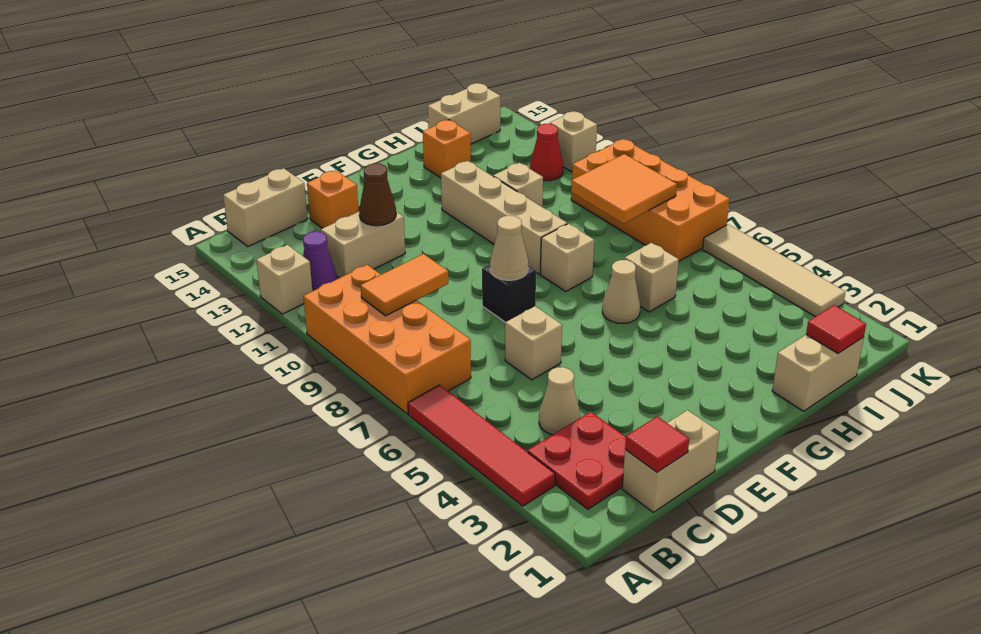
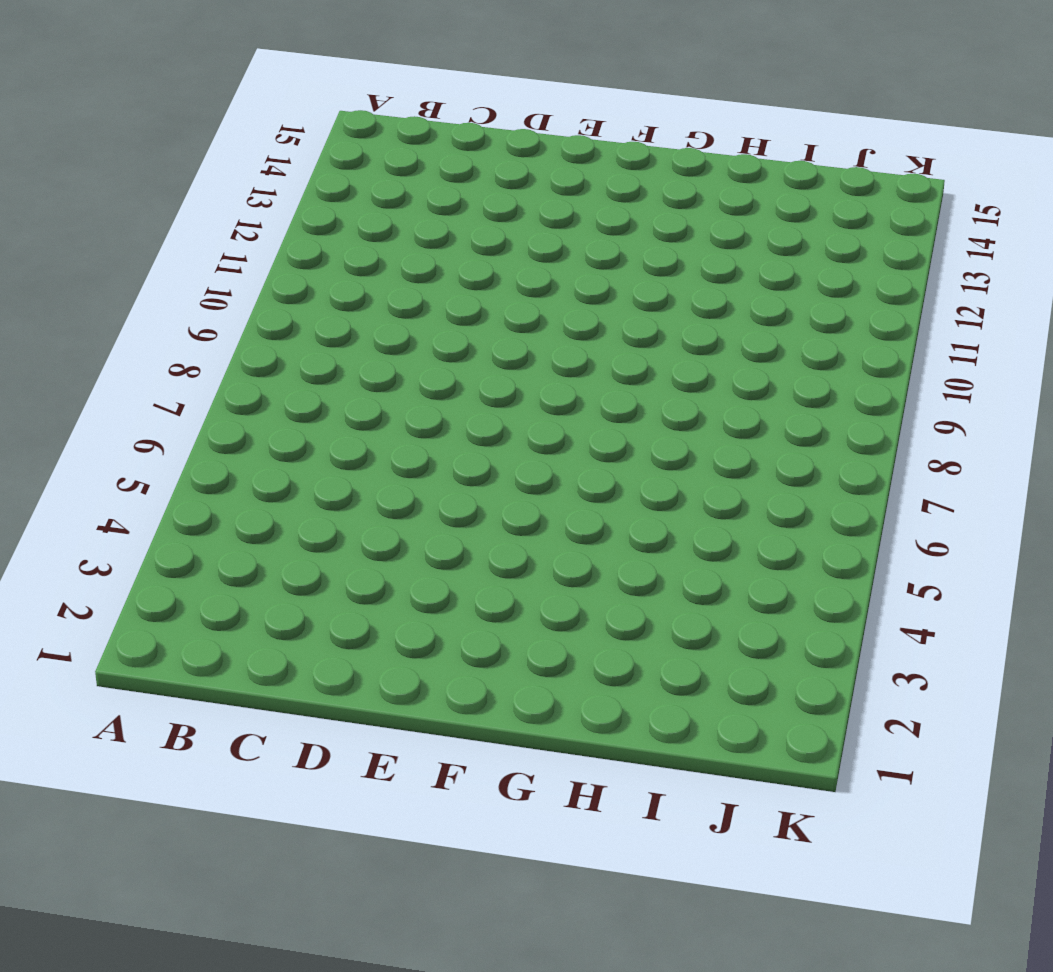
none -> red tile A3:A6 level 1
none -> orange brick A7:B10 level 1
none -> tan brick A12 level 1
none -> red plate B2:C3 level 1

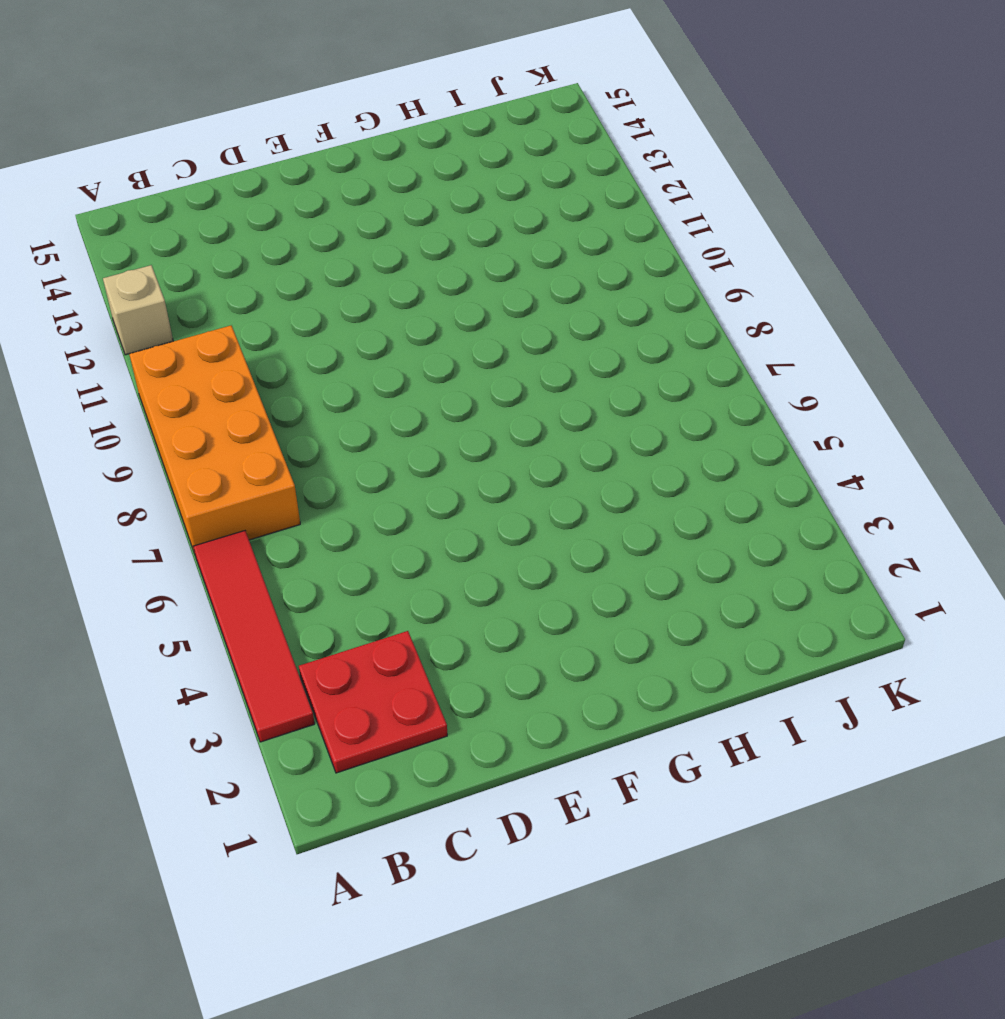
none -> purple cone B12 level 1
none -> tan brick B15:C15 level 1
none -> tan brick C1:D1 level 1
none -> tan cone C4 level 1

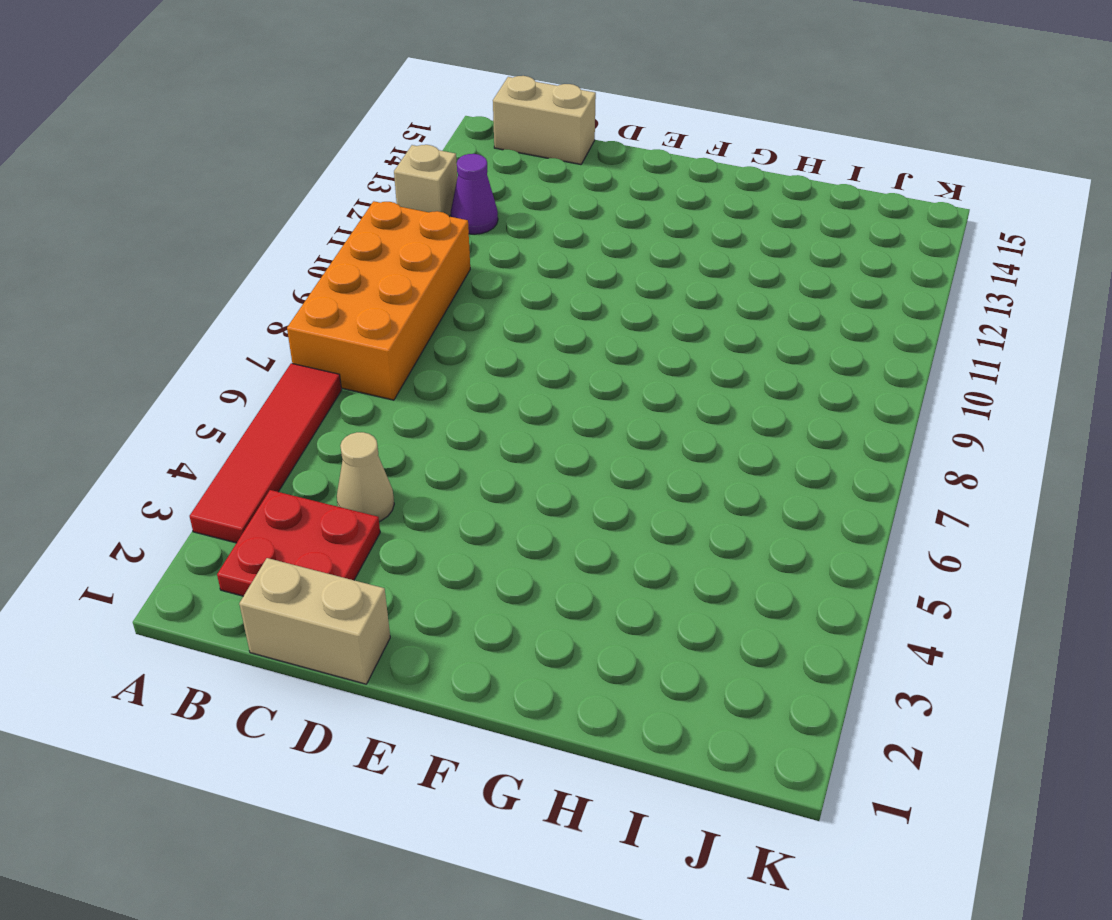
none -> tan brick C12:D12 level 1
none -> tan brick D6 level 1
none -> orange brick D14 level 1
none -> black brick E8 level 1

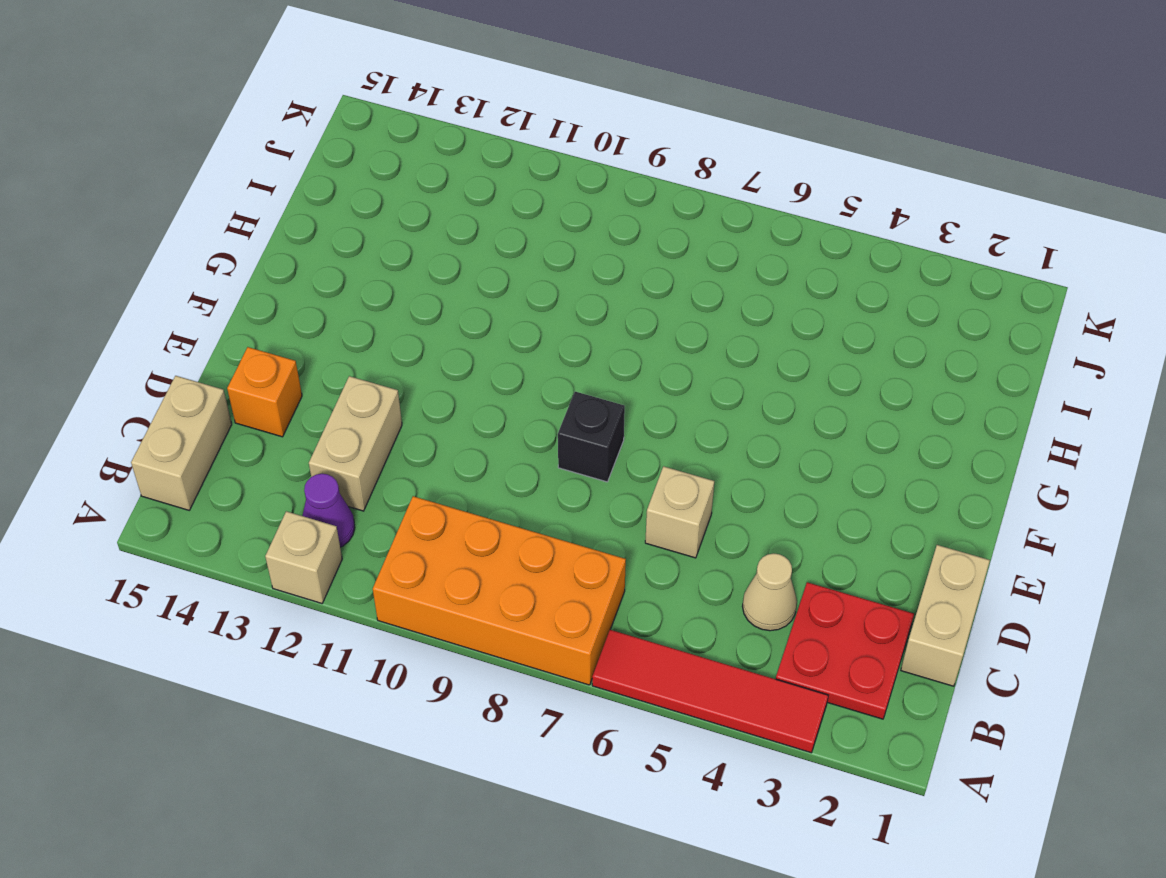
none -> tan cone G6 level 1
none -> tan brick G8 level 1
none -> tan brick G9:G12 level 1
none -> tan brick H1:I1 level 1

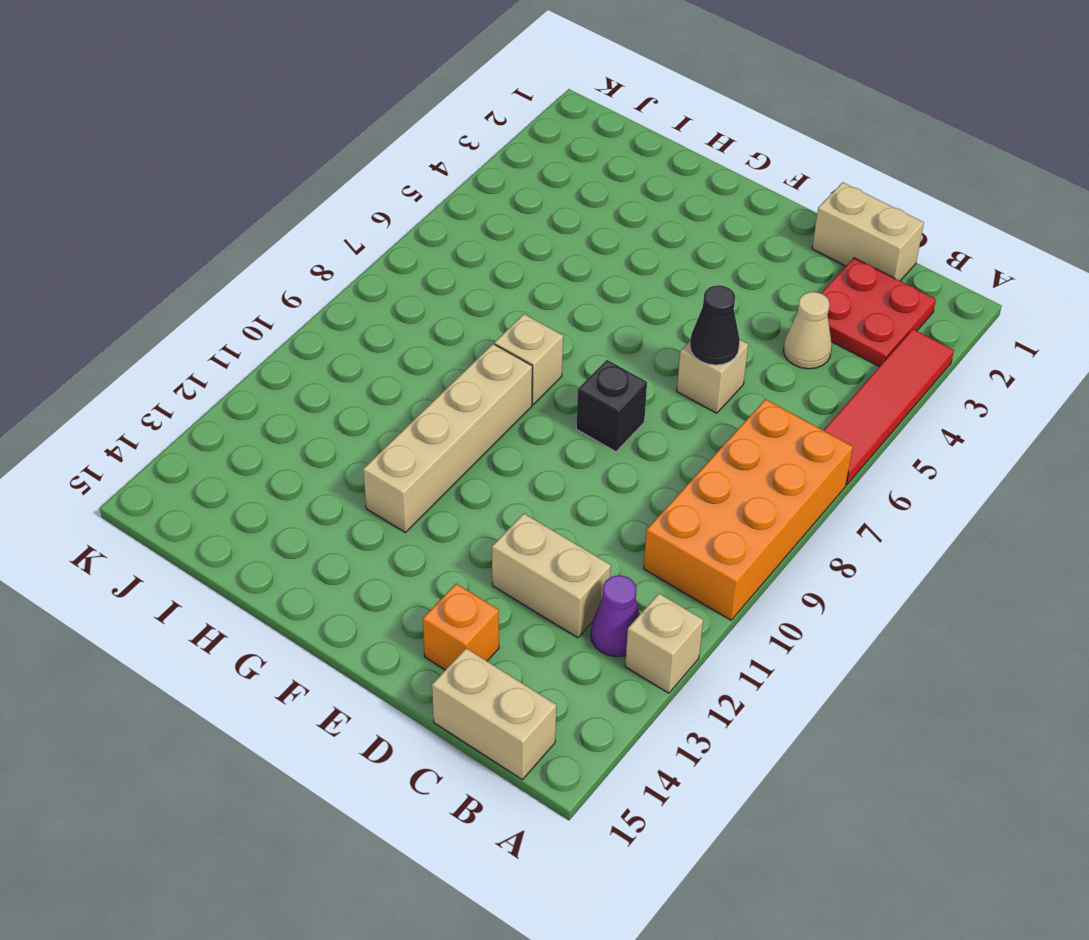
black cone D6 level 2 -> none
none -> tan cone G6 level 1
none -> tan brick H1:I1 level 1
none -> tan brick H6 level 1
none -> tan brick H11 level 1

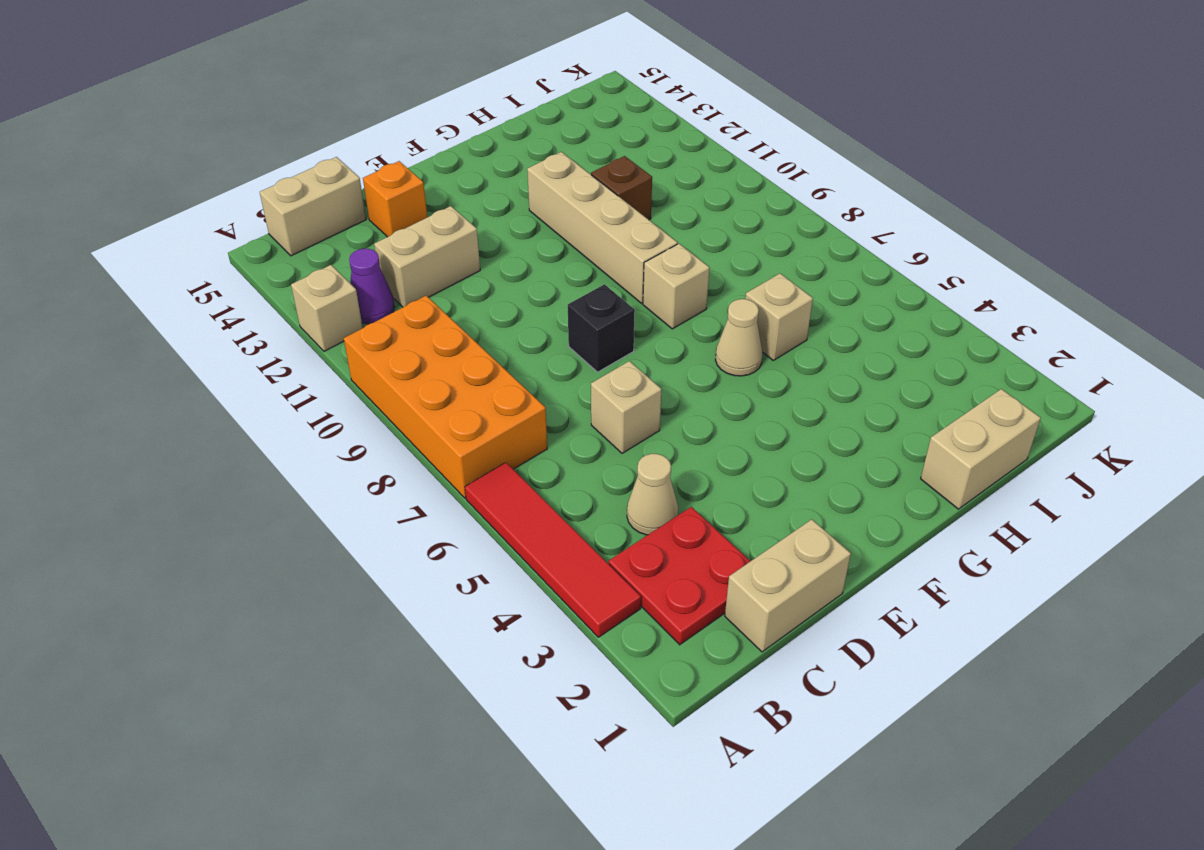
brown brick H11 level 1 -> tan brick H11 level 1
none -> orange brick H14 level 1
none -> tan brick I15:J15 level 1
none -> orange brick J7:K10 level 1
none -> red cone J12 level 1

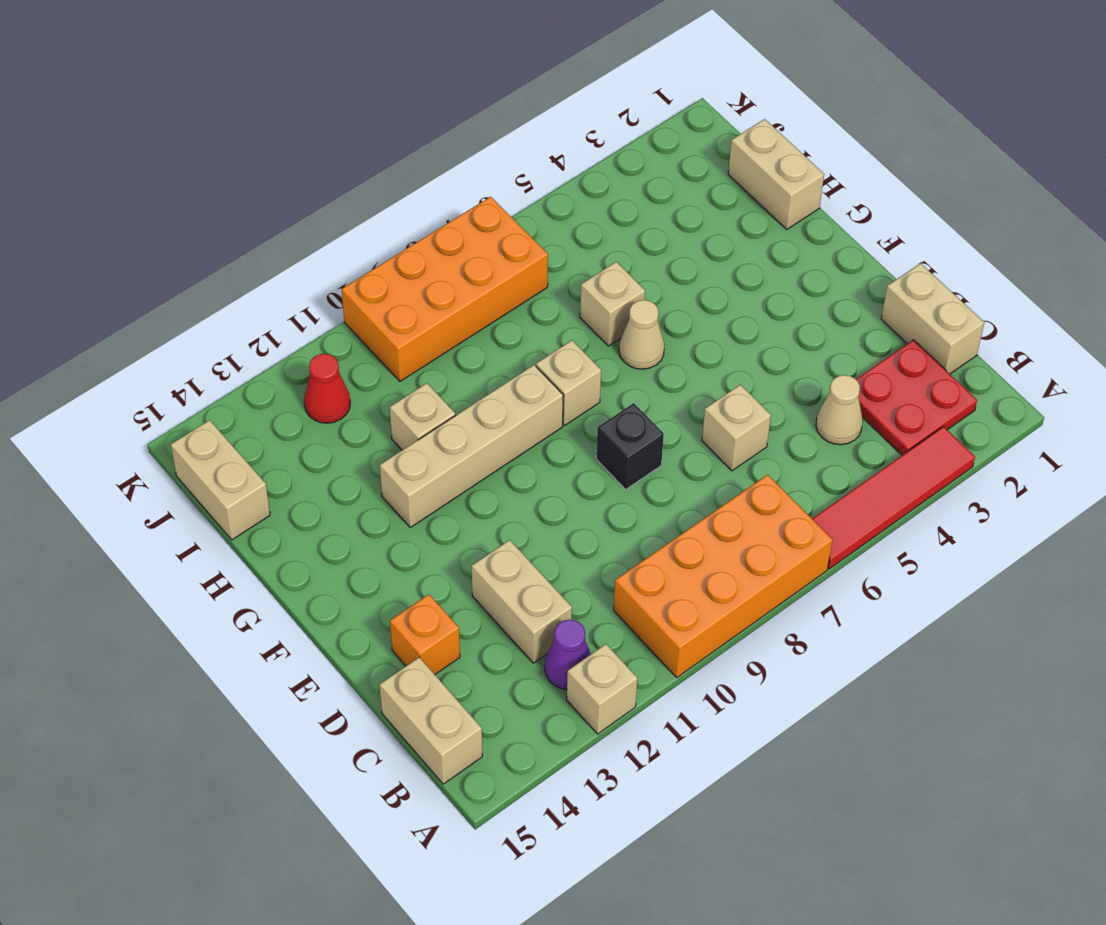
none -> orange brick H14 level 1
none -> tan tile K3:K6 level 1
none -> tan brick K12 level 1
none -> orange tile B9:C9 level 2

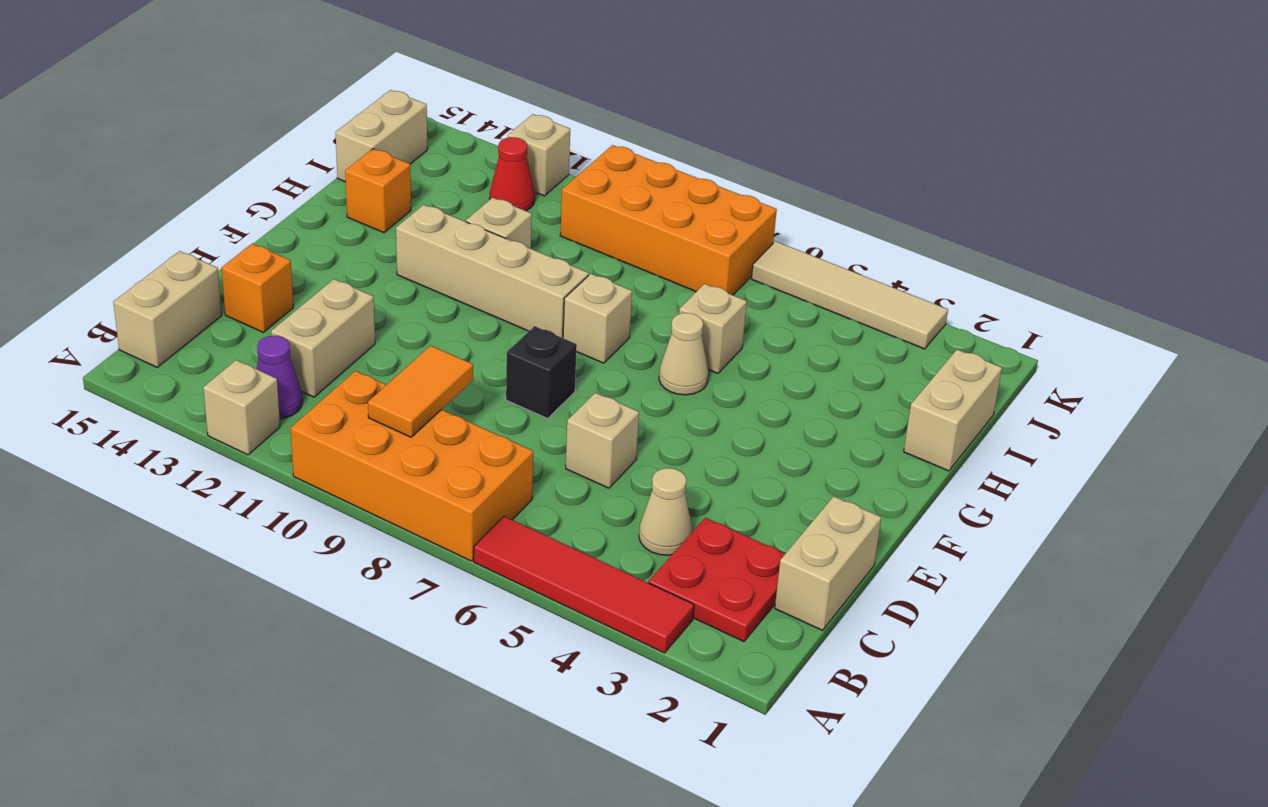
none -> red tile C1 level 2
none -> brown cone D12 level 2
none -> tan cone E8 level 2
none -> red tile I1 level 2

